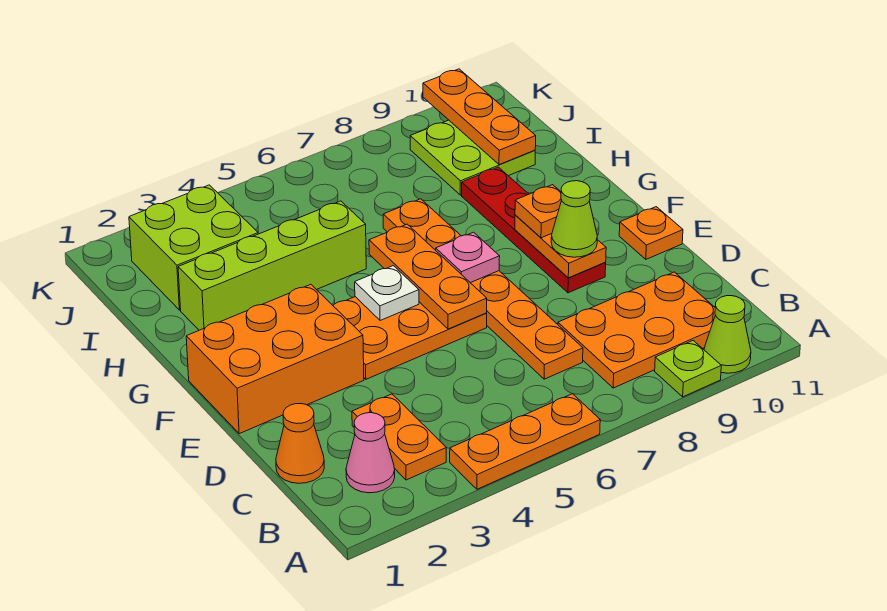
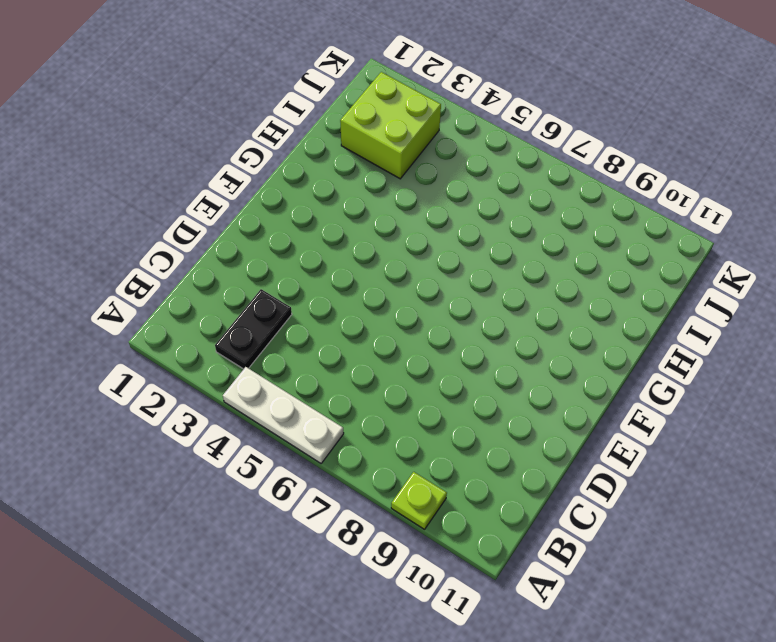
white plate A4:A6 level 1 -> orange plate A4:A6 level 1
black plate B3:C3 level 1 -> orange plate B3:C3 level 1
none -> lime cone A10 level 1
none -> pink cone B2 level 1
none -> orange plate B8:C10 level 1

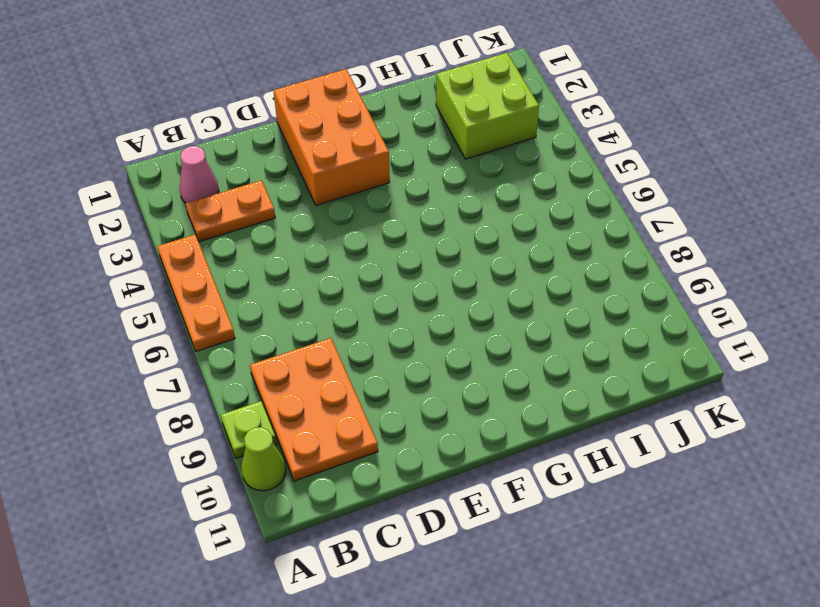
none -> orange cone C1 level 1
none -> orange plate C7:H7 level 1
none -> orange plate E4:F6 level 1

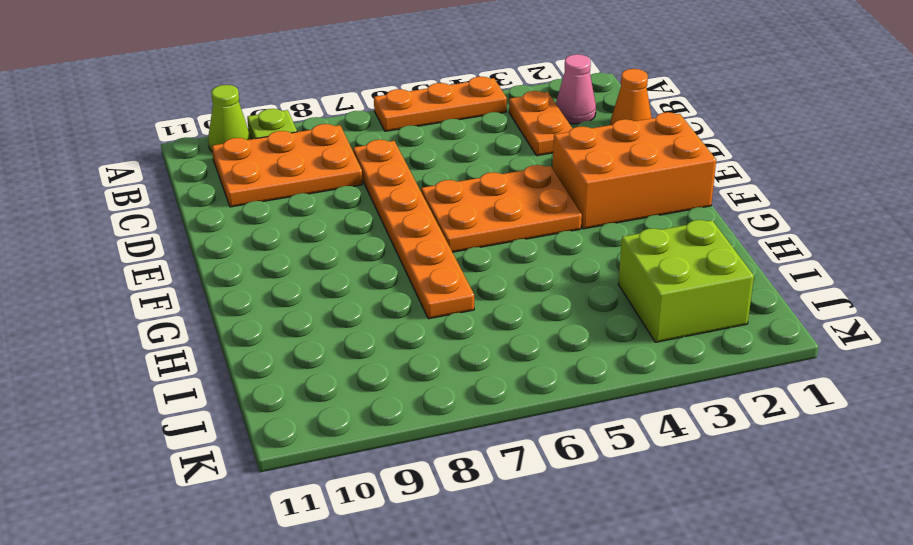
none -> red plate E9:H9 level 1
none -> orange plate E11 level 1
none -> lime brick H2:H5 level 1

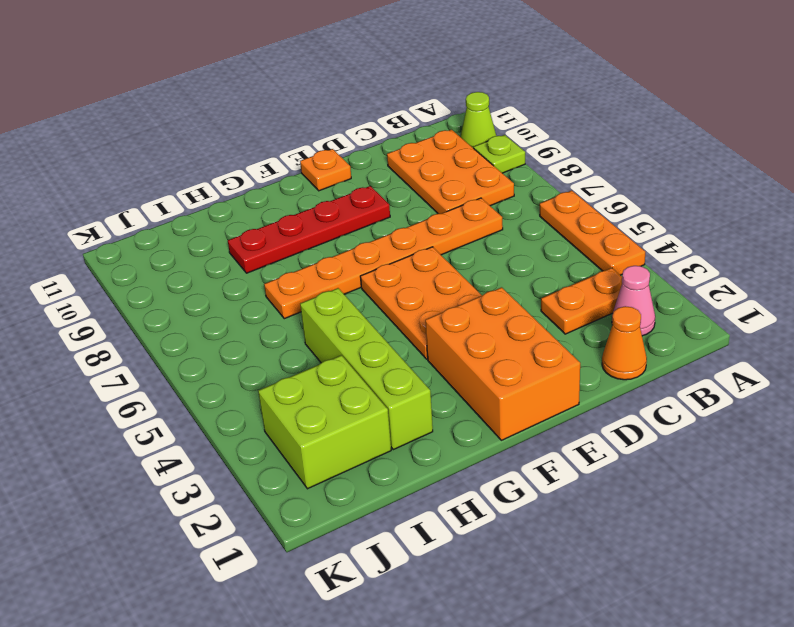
none -> lime plate I9:J10 level 1
none -> orange plate E6:G6 level 2
none -> orange plate E9:F9 level 2

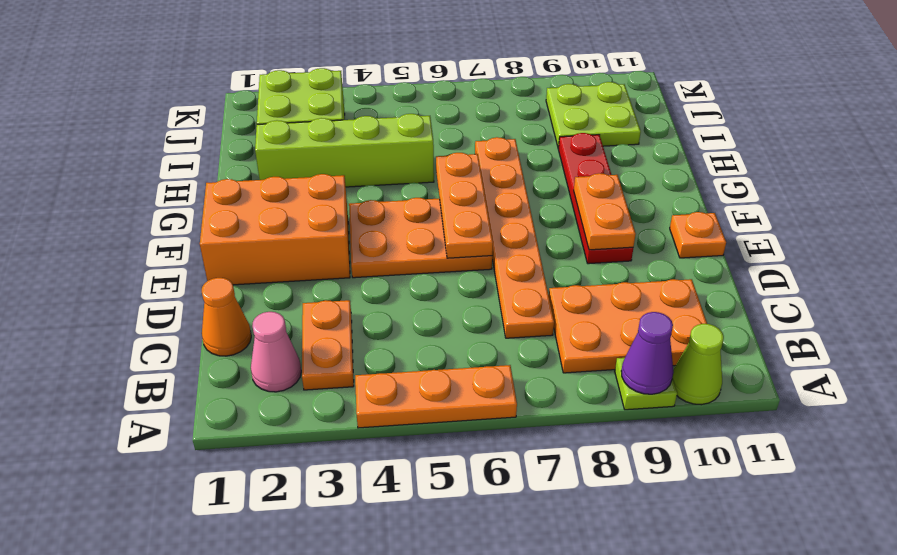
purple cone A9 level 2 -> none
none -> white plate F5 level 2
none -> pink plate F7 level 2
none -> orange plate I10:K10 level 2

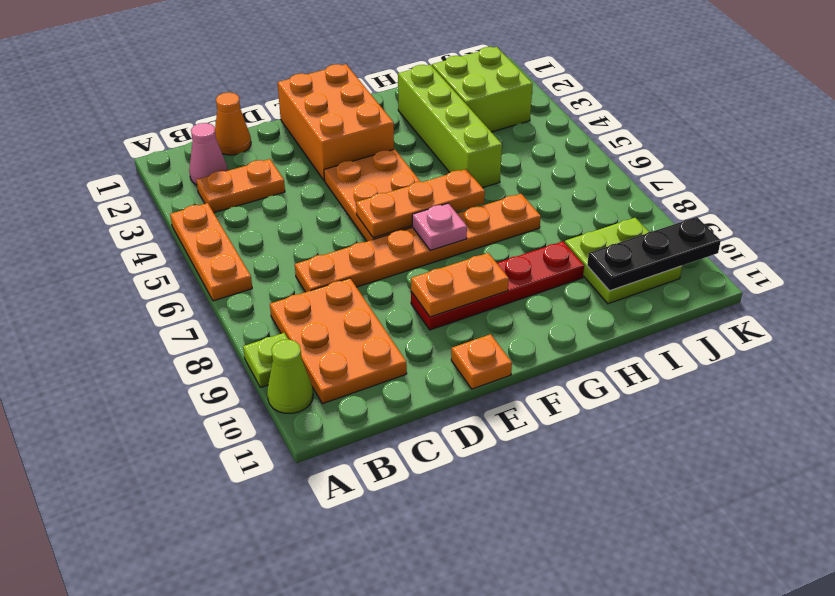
black plate I10:K10 level 2 -> orange plate I10:K10 level 2
none -> white plate F5 level 2
none -> lime cone E9 level 3
none -> orange plate F9 level 3

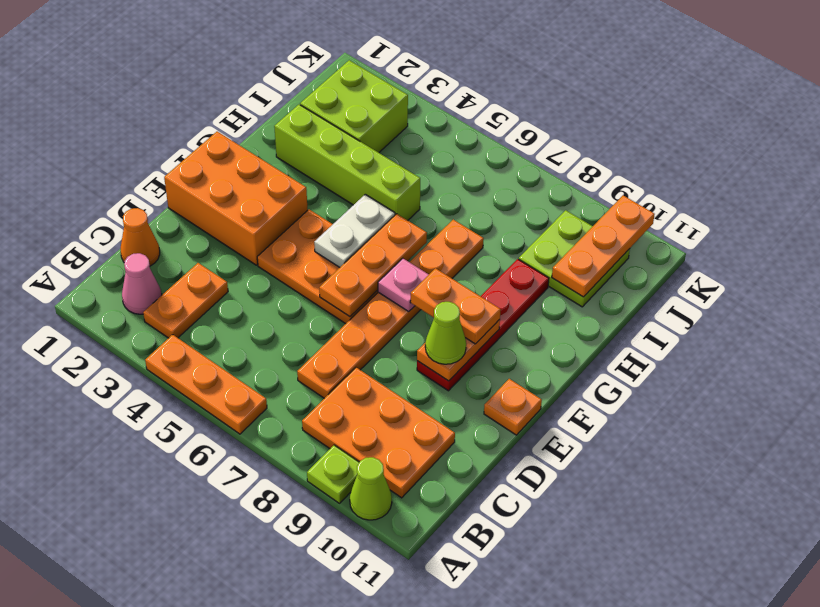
white plate F5:G5 level 2 -> white plate F5 level 2
orange plate F8:F9 level 3 -> orange plate F9 level 3

